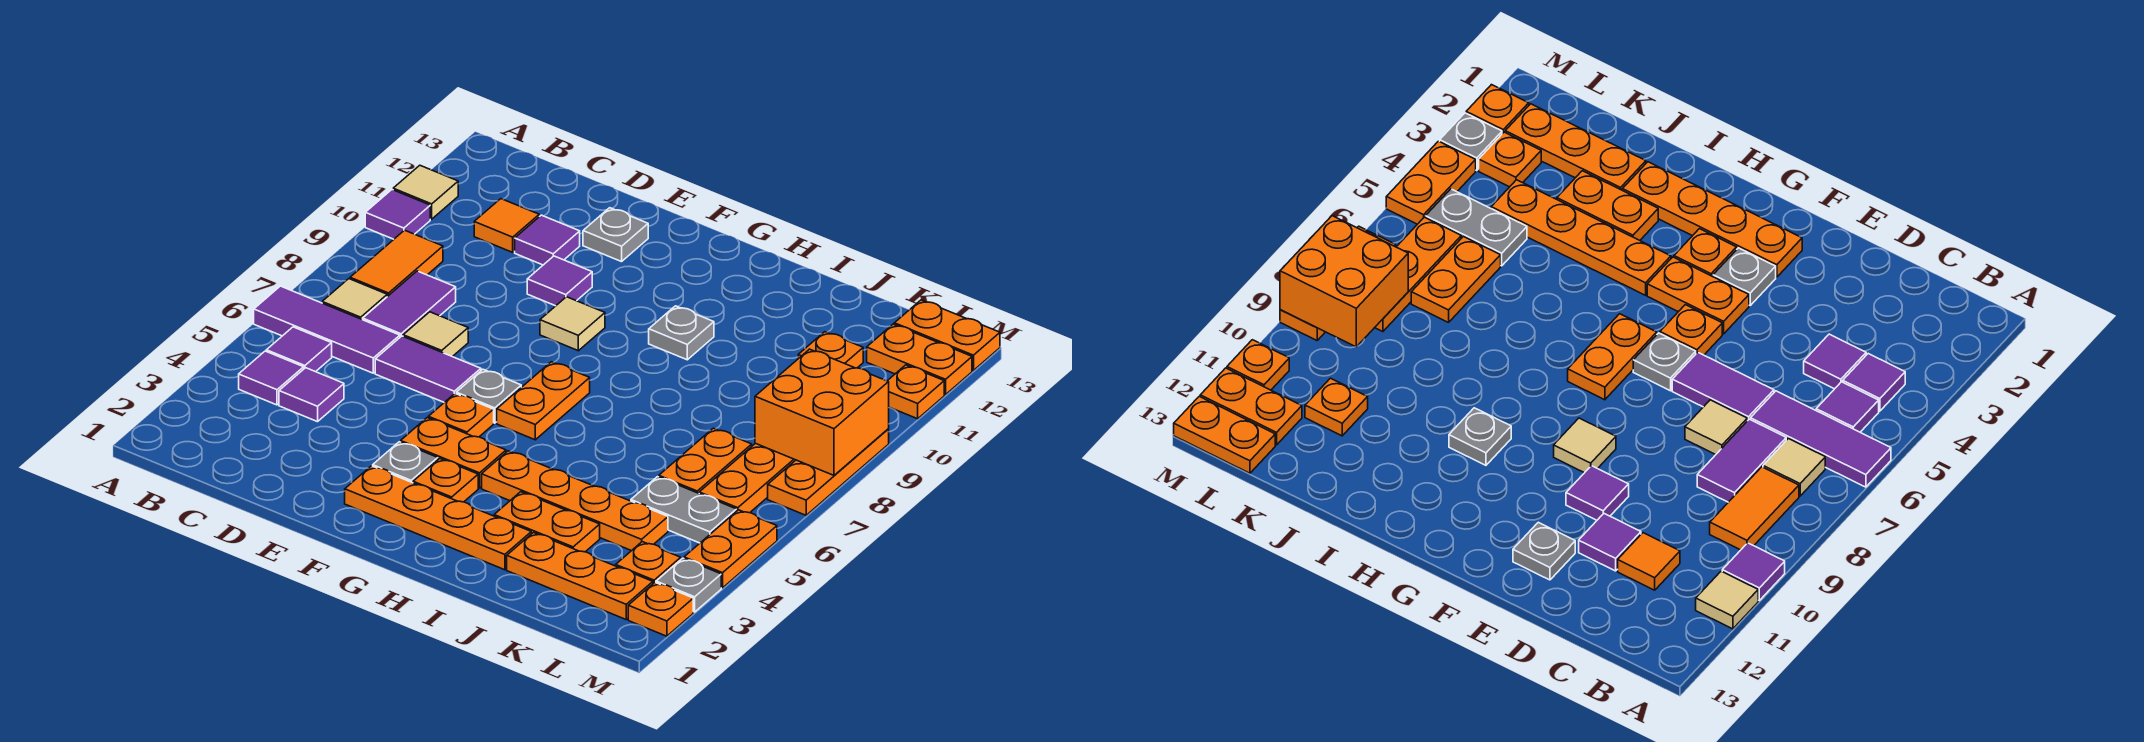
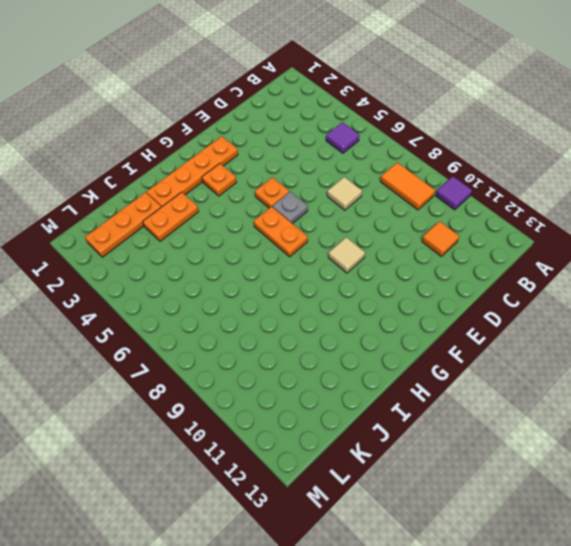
none -> purple tile A6:C6 level 1
none -> tan tile A11 level 1
none -> purple tile B4 level 1
none -> tan tile B7 level 1

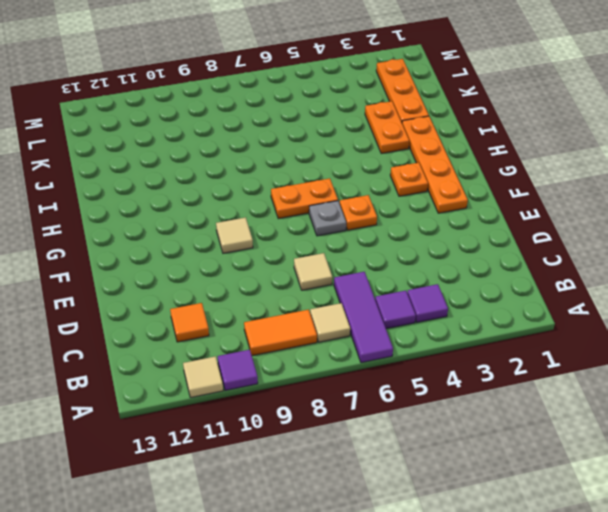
none -> purple tile C4 level 1
none -> purple tile C7:C8 level 1
none -> purple tile D6:E6 level 1
none -> purple tile D11 level 1

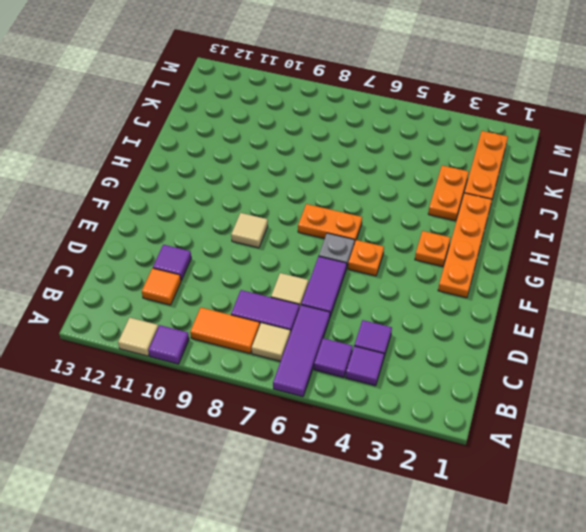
none -> purple tile E10 level 1
none -> grey plate E12 level 1
none -> grey plate F3 level 1
none -> orange plate F4:G4 level 1

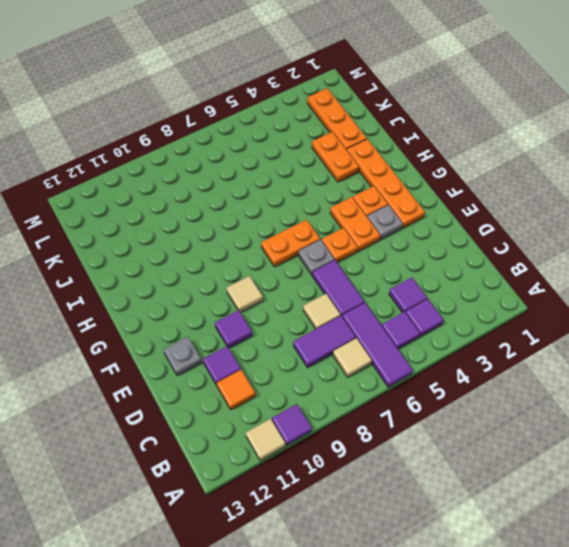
none -> orange tile B8:B9 level 1
none -> orange plate H4:K4 level 1
none -> grey plate H10 level 1
none -> grey plate K5:L5 level 1

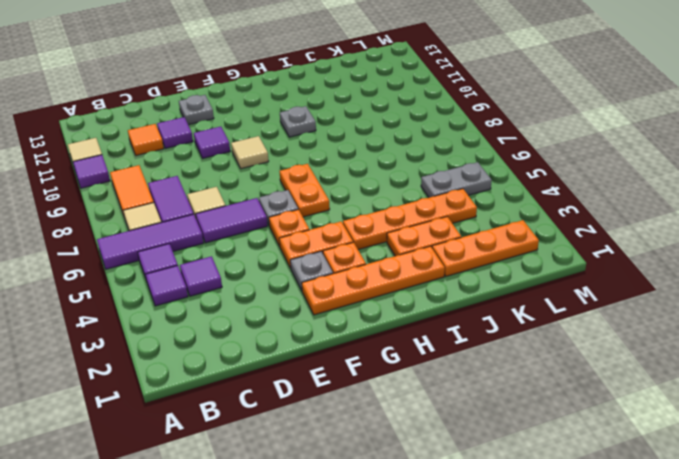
none -> orange plate K6:K7 level 1
none -> orange plate K11 level 1
none -> orange plate L3 level 1
none -> orange plate L6:L8 level 1

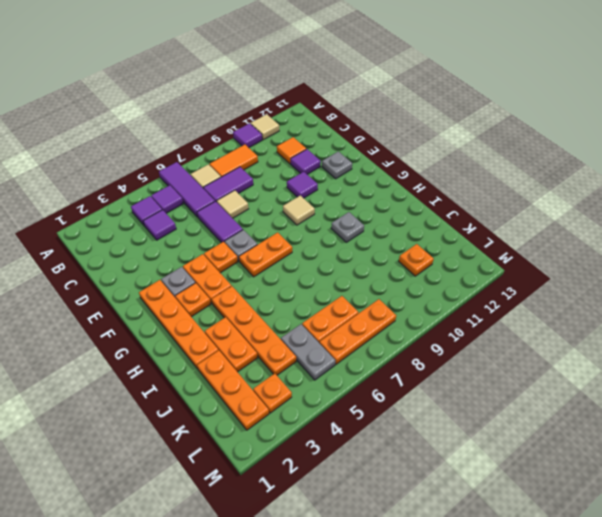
none -> orange plate L12:M12 level 1
none -> orange plate L13:M13 level 1
none -> orange plate M2 level 1
none -> grey plate M3 level 1

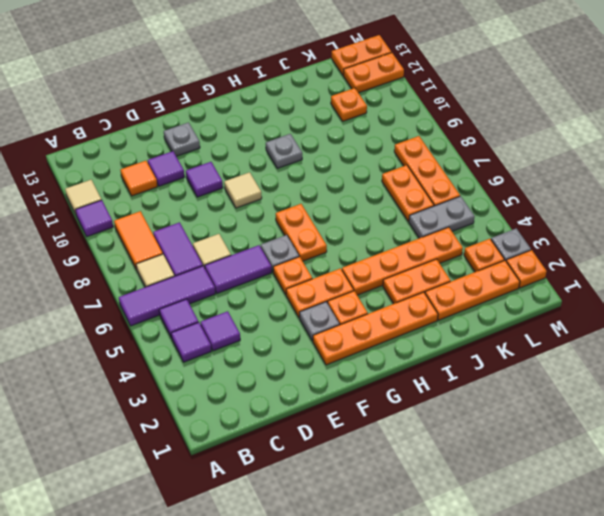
none -> orange plate M4:M5 level 1
none -> orange plate M7:M9 level 1
none -> orange plate M11 level 1
none -> orange brick L8:M9 level 2

